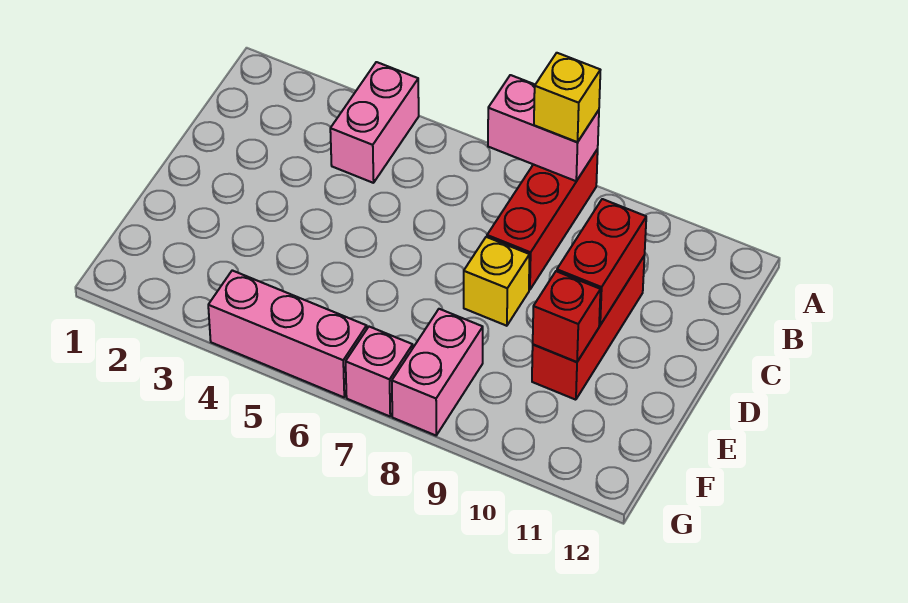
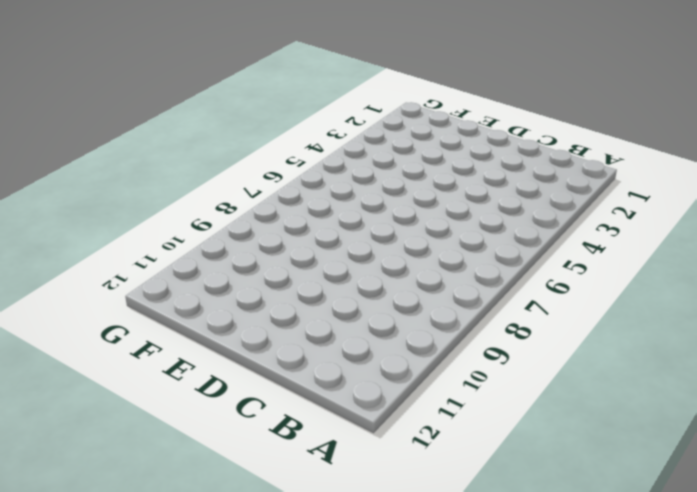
none -> pink brick A4:B4 level 1
none -> red brick A8:C8 level 1

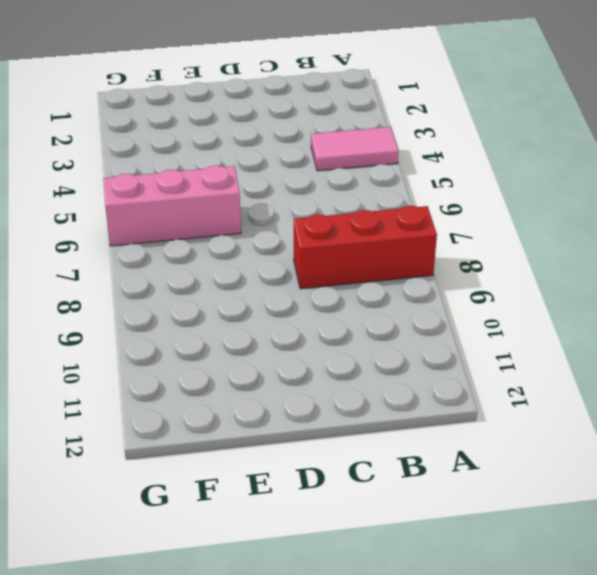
pink tile A4:B4 level 1 -> pink brick A4:B4 level 1
pink brick E6:G6 level 1 -> pink brick G4:G6 level 1
none -> red brick C10:E10 level 1
none -> yellow brick D8 level 1

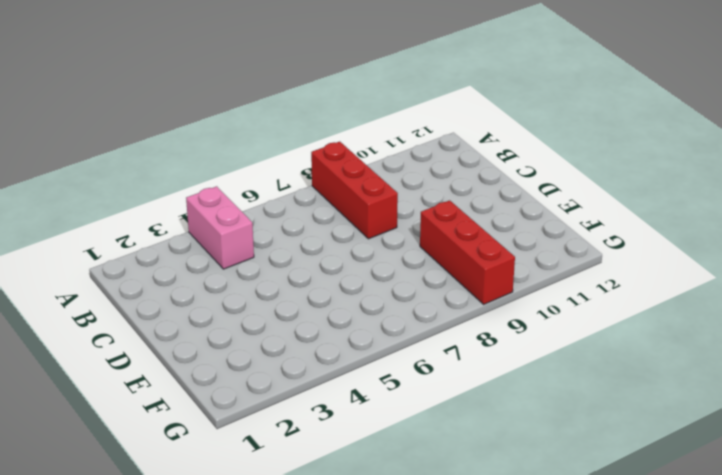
red brick E9:G9 level 1 -> red brick C10:E10 level 1
none -> yellow brick D8 level 1
none -> pink brick F8:G8 level 1

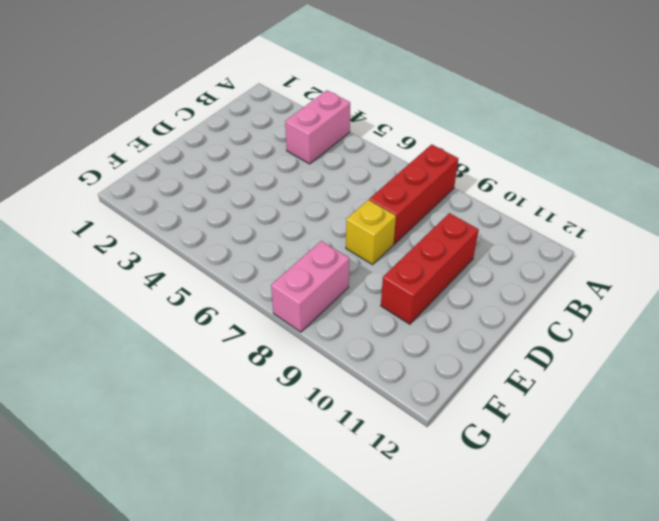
none -> pink brick G4:G6 level 1
none -> pink brick G7 level 1

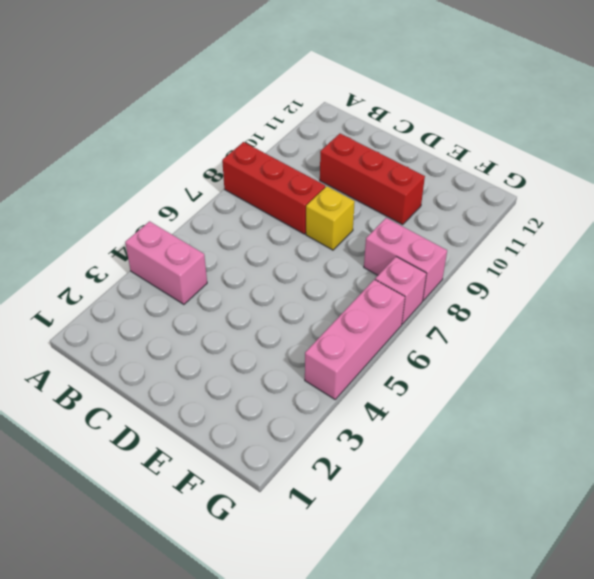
none -> pink brick A7:A8 level 2
none -> red brick C10:D10 level 2

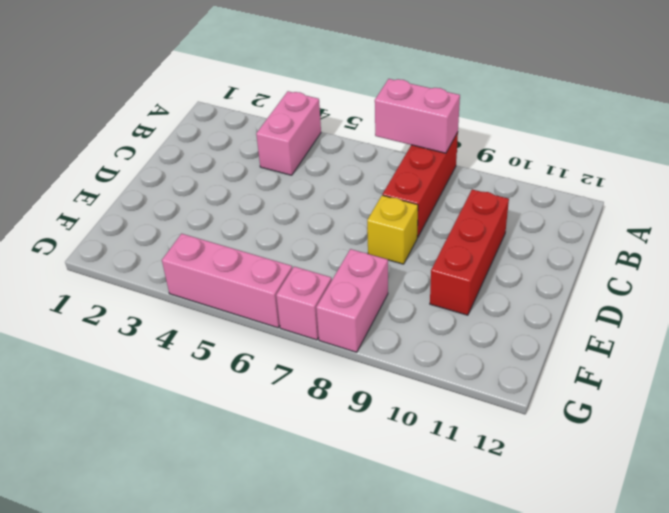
none -> red brick C10:D10 level 2
none -> red brick E10 level 2

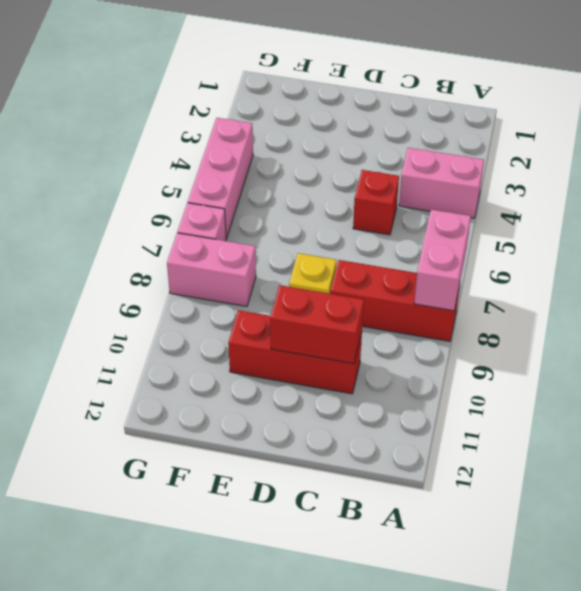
red brick C5 level 1 -> red brick E10 level 2
none -> yellow brick A8 level 3

